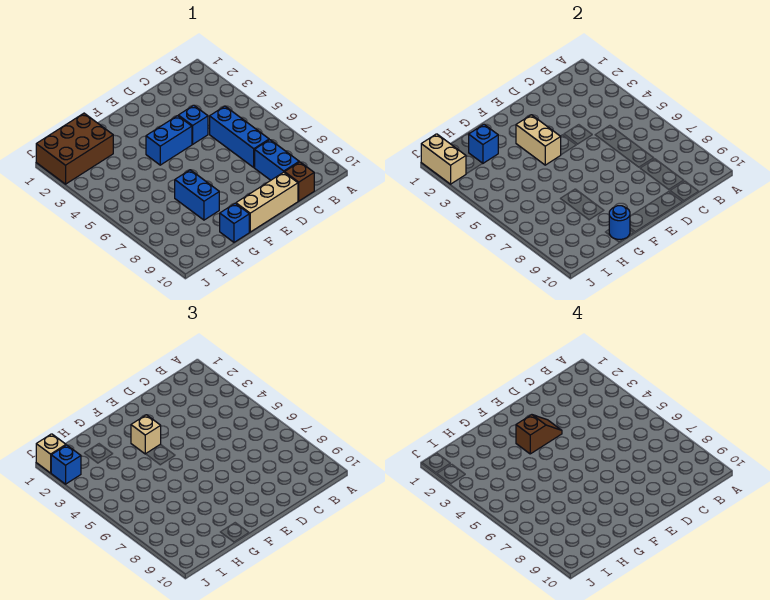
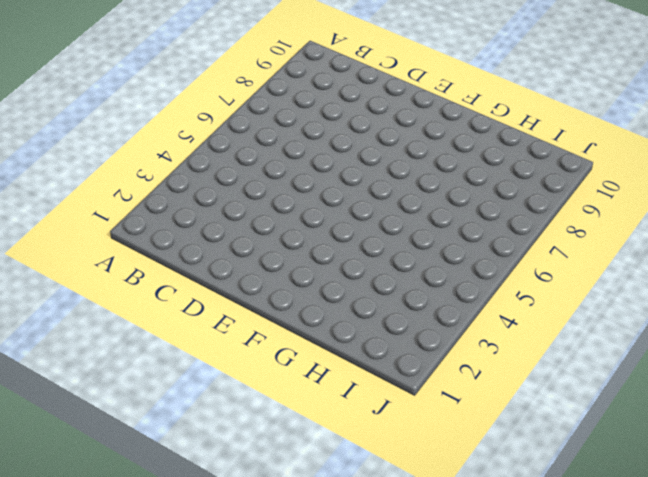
none -> blue brick C5:C7 level 1
none -> blue brick C8:C9 level 1
none -> brown brick C10 level 1

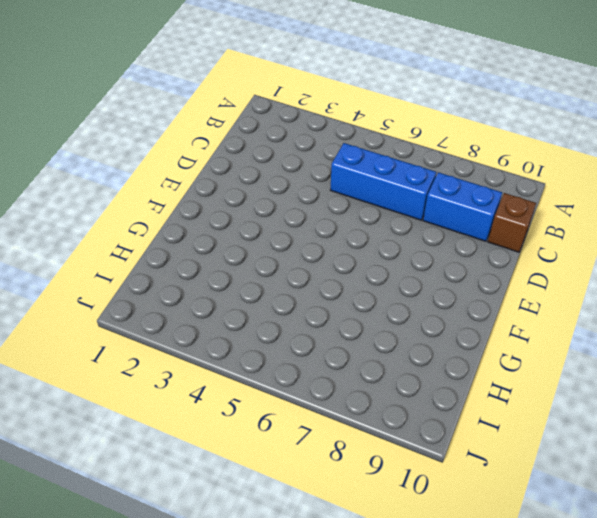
none -> blue brick D4 level 1
none -> tan brick D10:F10 level 1
none -> blue brick E4:F4 level 1

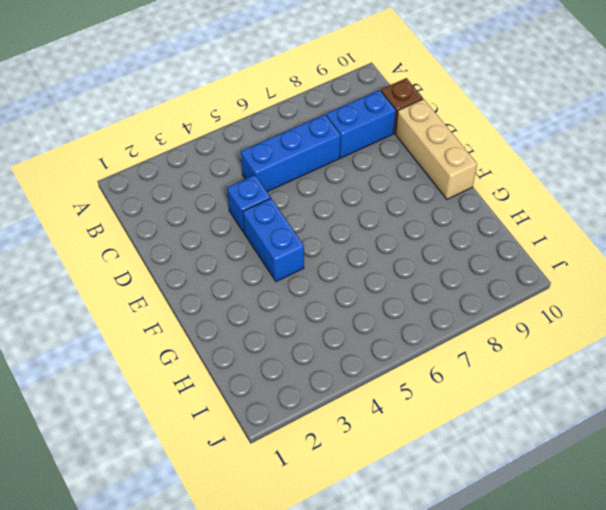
none -> blue brick G7:G8 level 1
none -> blue brick G10 level 1
none -> brown brick H1:J2 level 1

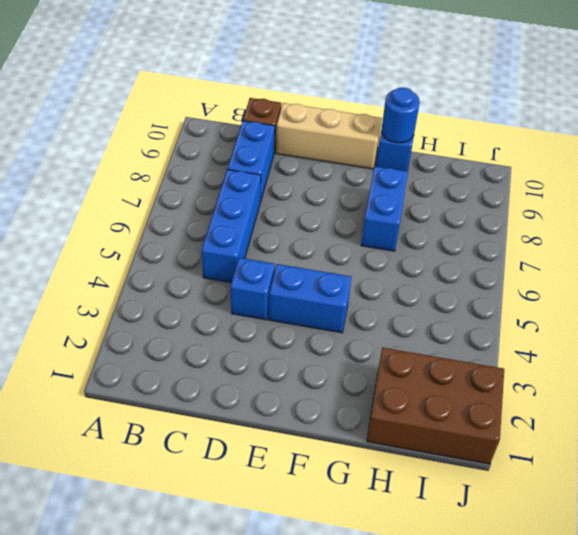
none -> tan brick F3:F4 level 2
none -> blue brick H2 level 2
none -> tan brick J1:J2 level 2

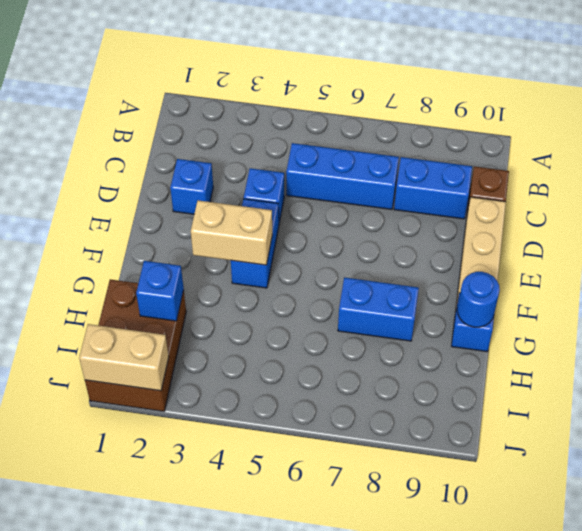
blue brick D2 level 1 -> blue brick J2 level 3
none -> tan brick F3 level 3
none -> tan brick J1 level 3
none -> brown slope E3:F3 level 4 top F

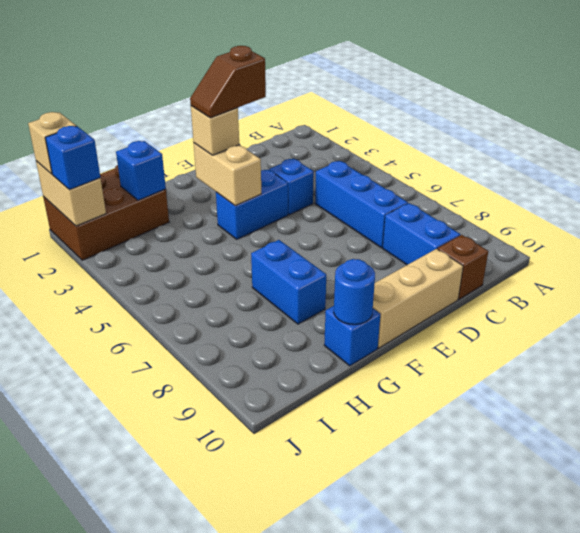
brown slope E3:F3 level 4 top E -> brown slope E3:F3 level 4 top F

